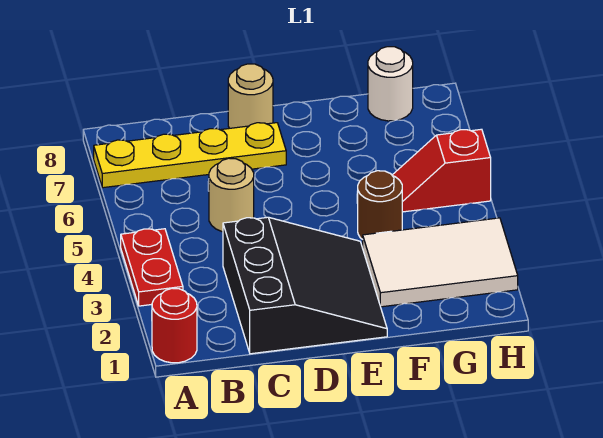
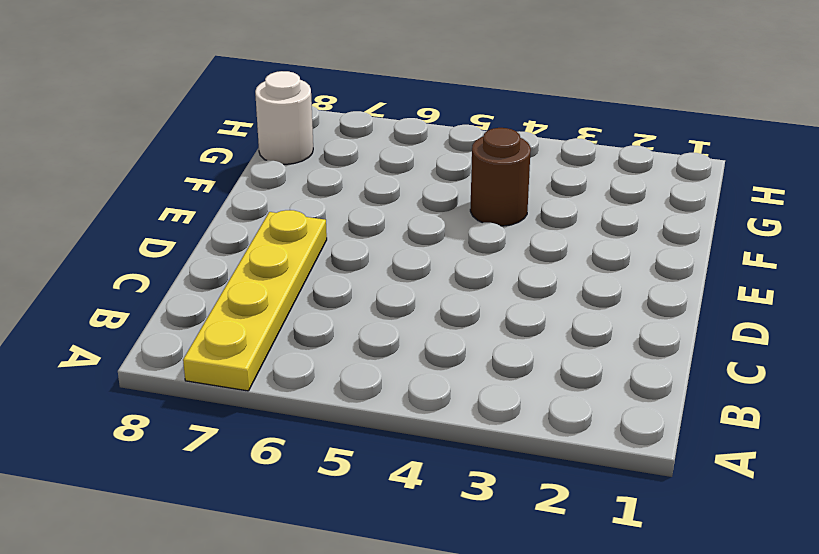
none -> red round brick A1 level 1
none -> red plate A3:A4 level 1

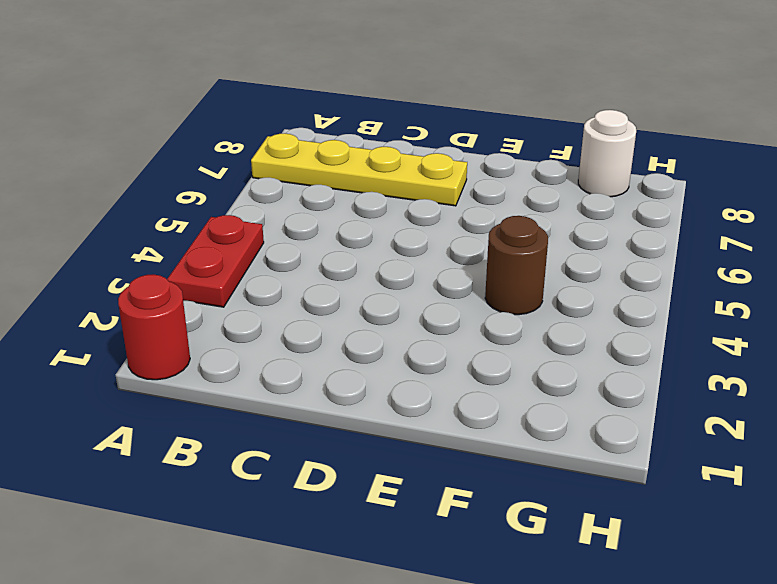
none -> black slope C1:E3 level 1 top C
none -> tan round brick C5 level 1

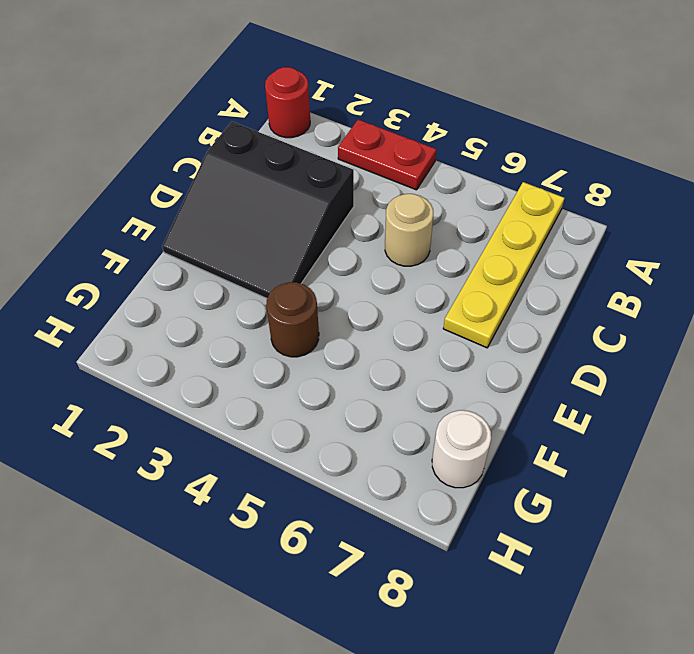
none -> tan round brick D8 level 1
none -> white tile F2:H3 level 1

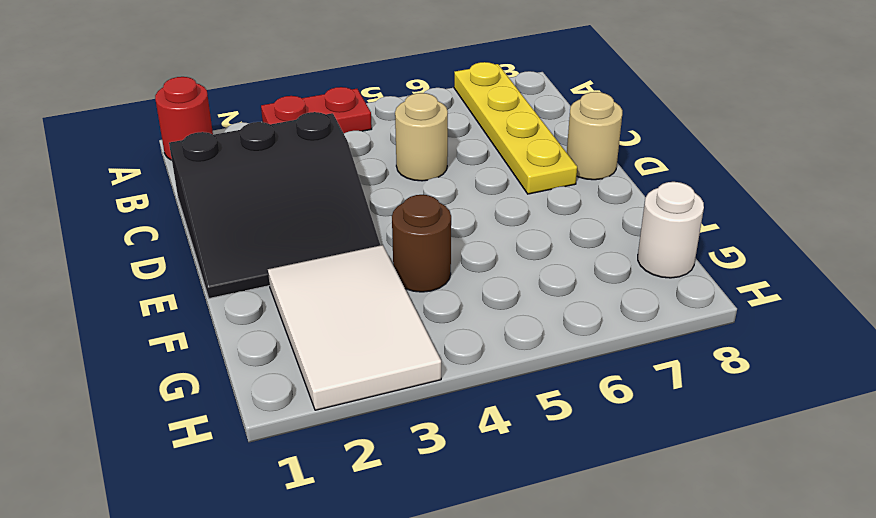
none -> red slope G5:H5 level 1 top H

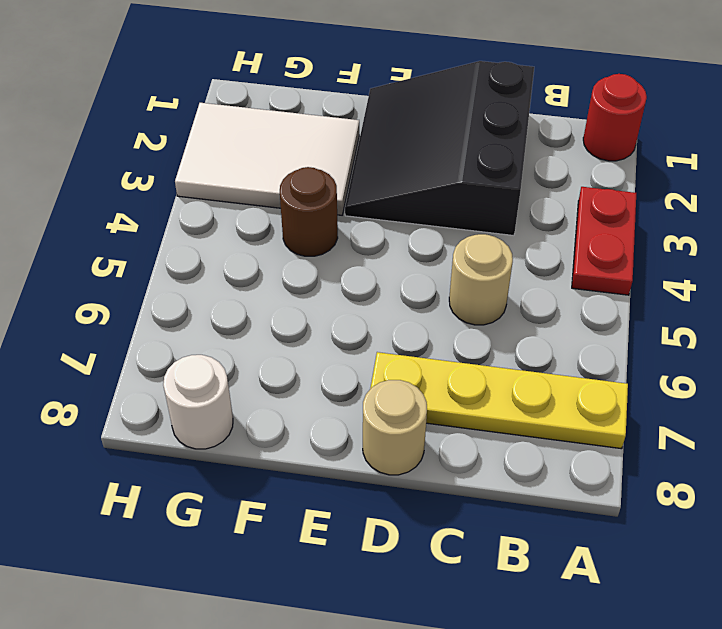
none -> red slope G5:H5 level 1 top H

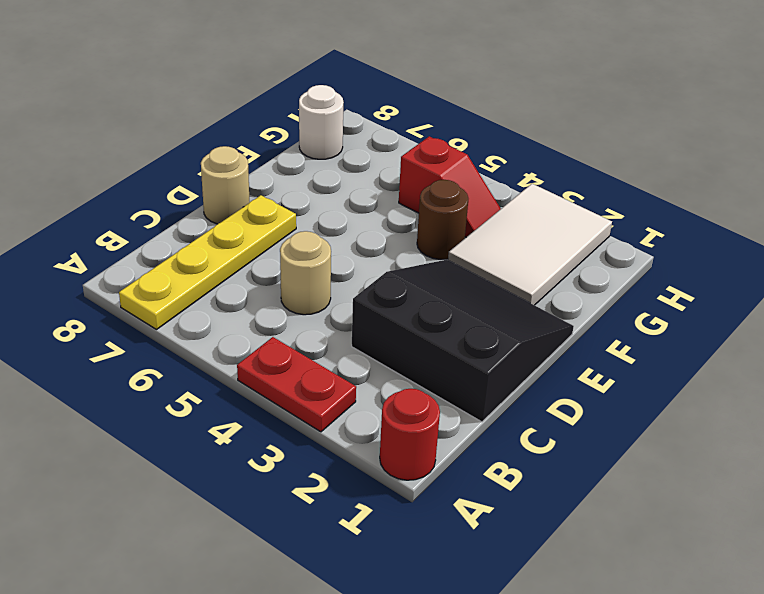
red slope G4:G5 level 1 top 5 -> red slope G5:H5 level 1 top H

